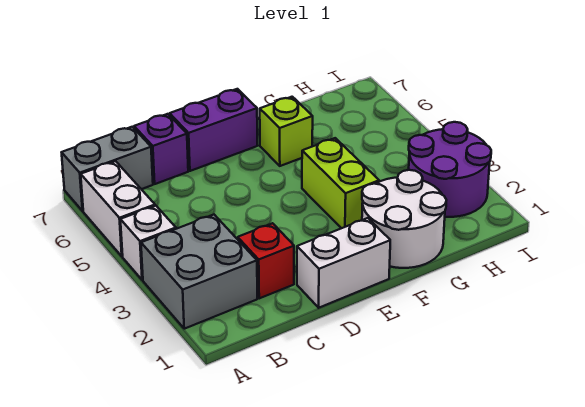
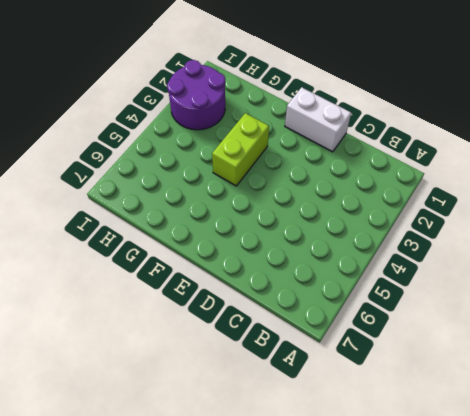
none -> grey brick A2:B3 level 1
none -> white brick A4 level 1
none -> white brick A5:A6 level 1

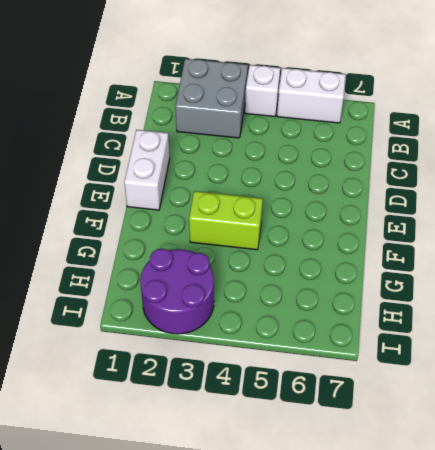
none -> grey brick A7:B7 level 1
none -> red brick C2 level 1
none -> purple brick C7 level 1

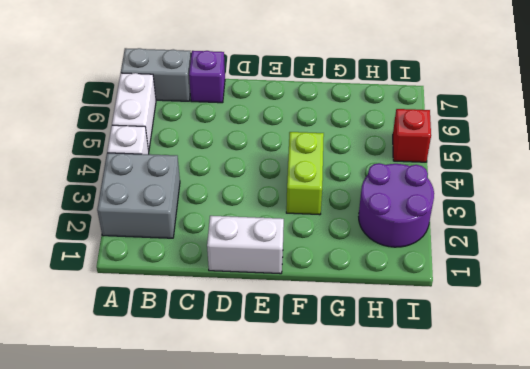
red brick I5 level 1 -> red brick C2 level 1
none -> purple brick D7:E7 level 1
none -> white round brick F1:G2 level 1
none -> lime brick F6 level 1

